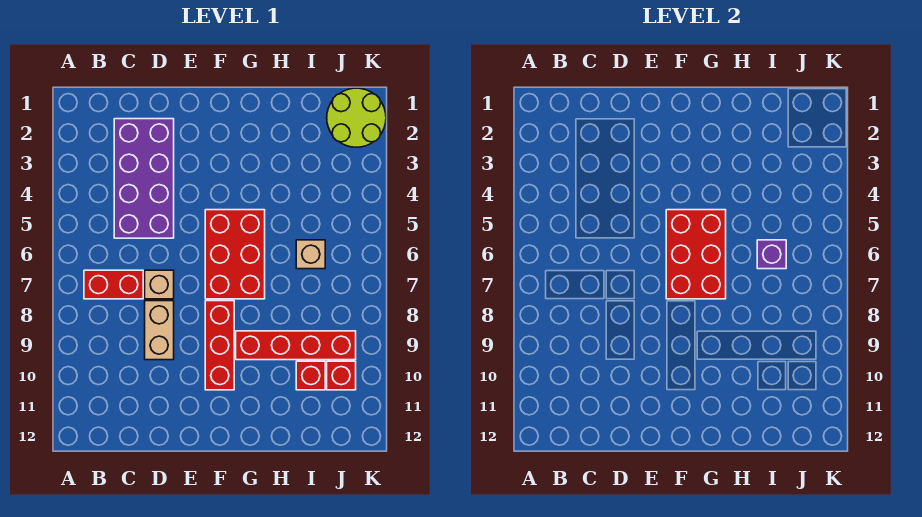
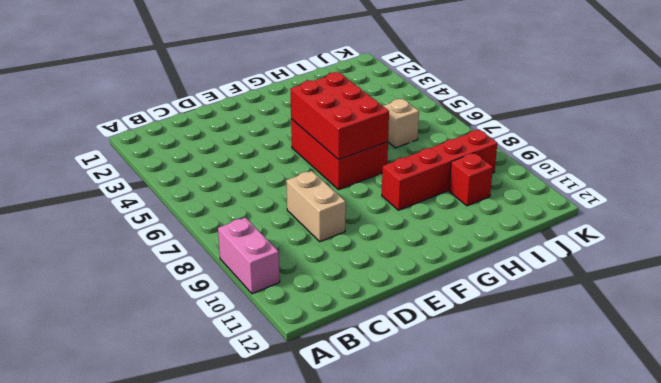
pink brick A9:A10 level 1 -> none
none -> red brick B7:C7 level 1
none -> purple brick C2:D5 level 1
none -> tan brick D7 level 1

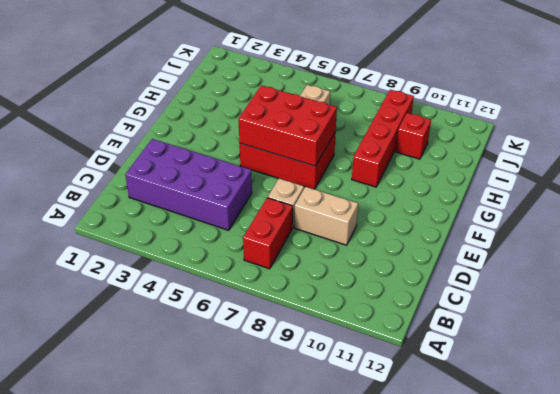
none -> red brick F8:F10 level 1
none -> lime round brick J1:K2 level 1
none -> red brick J10 level 1

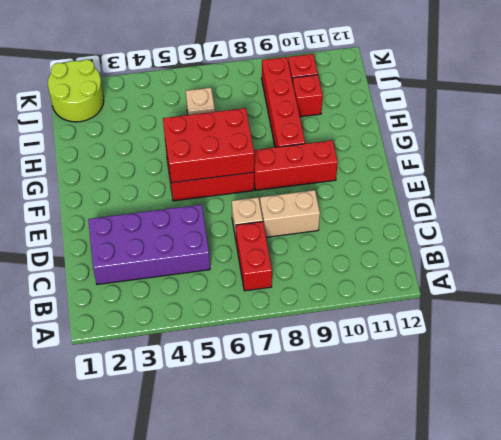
none -> purple brick I6 level 2

